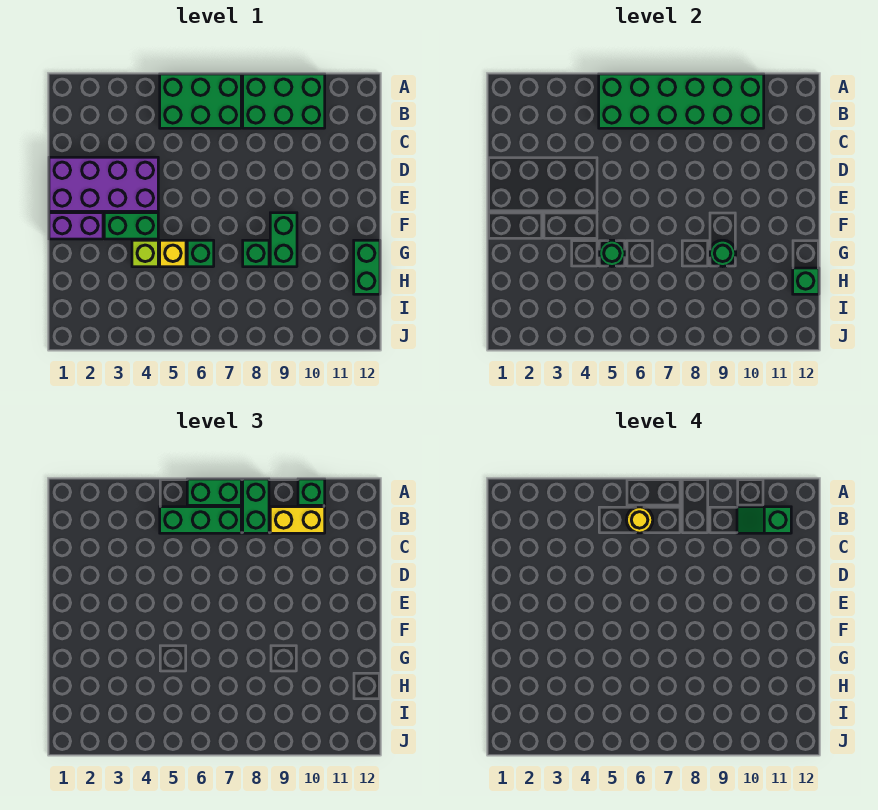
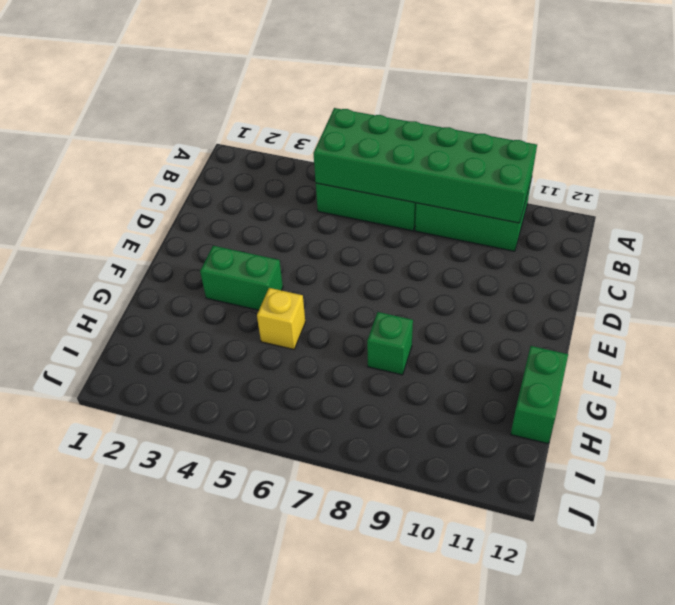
none -> purple brick D1:E4 level 1
none -> purple brick F1:F2 level 1
none -> green brick F9:G9 level 1

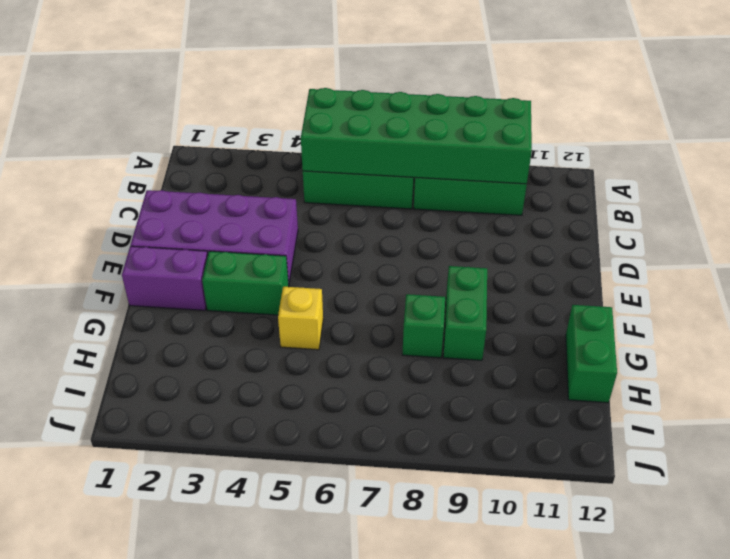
none -> lime brick G4 level 1
none -> green brick G6 level 1
none -> green round brick G5 level 2

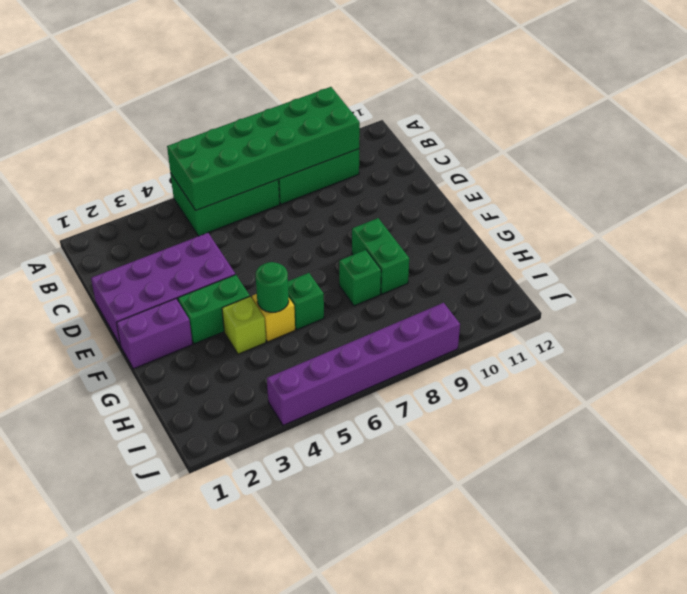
purple brick J4:J9 level 1 -> none
none -> green brick G12:H12 level 1
none -> green round brick G9 level 2
none -> green brick H12 level 2

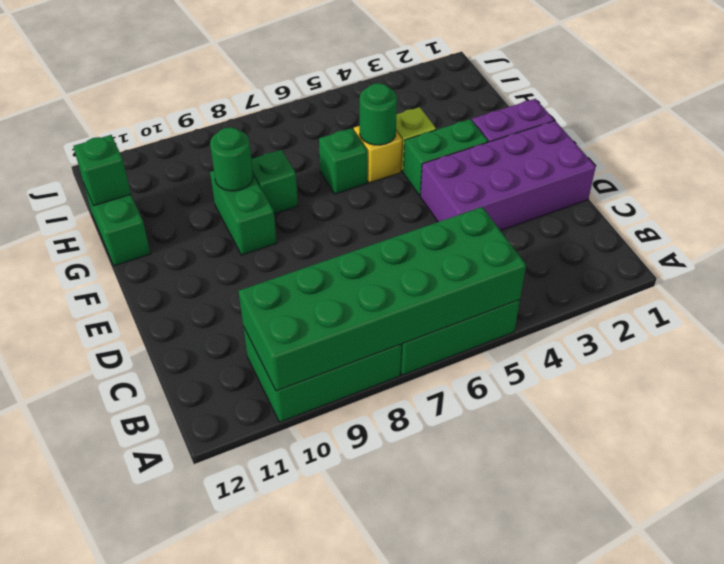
none -> green brick A6:A7 level 3
none -> green brick A8:B8 level 3
none -> green brick A10 level 3

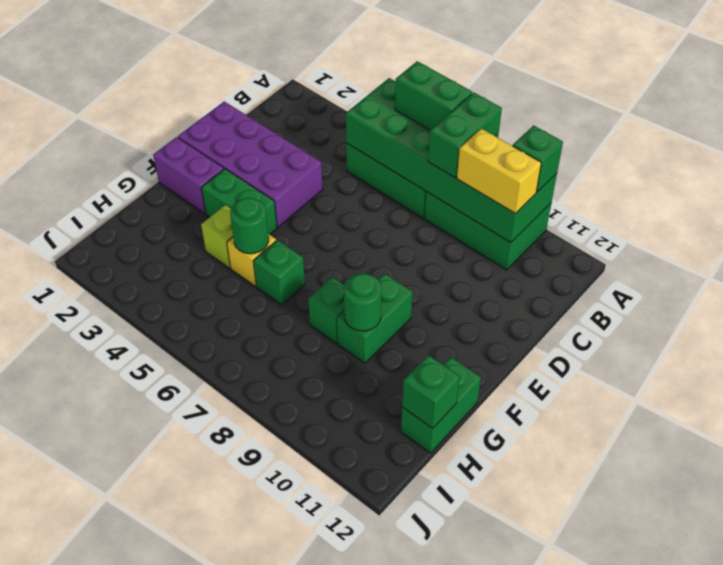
none -> green brick B5:B7 level 3
none -> yellow round brick B6 level 4
none -> green slope B10:B11 level 4 top 11

